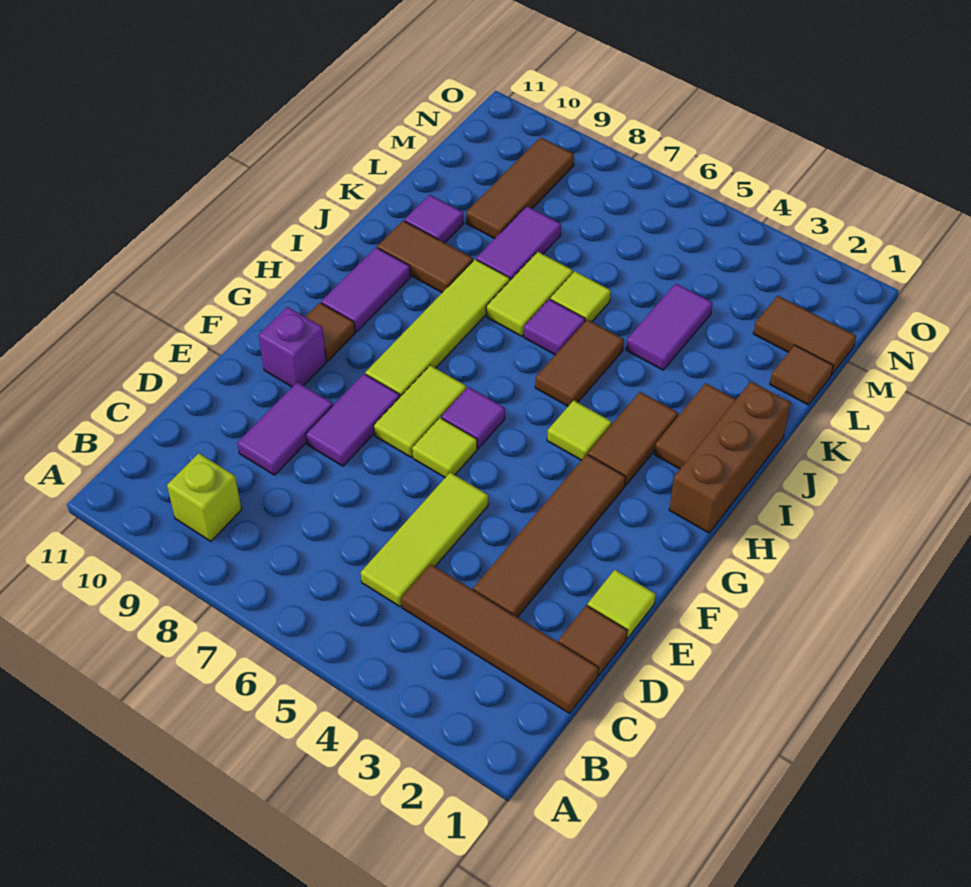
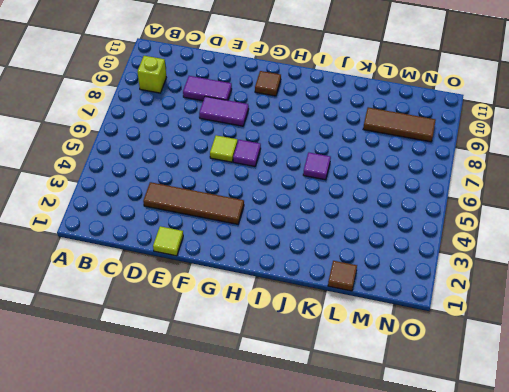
none -> brown tile C1:C4 level 1
none -> lime tile C5:E5 level 1
none -> brown tile D1 level 1
none -> lime tile F7:G7 level 1

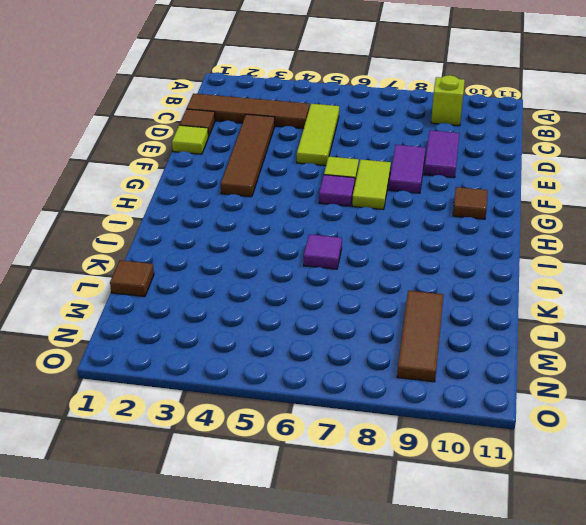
none -> purple brick F10 level 1
none -> lime tile G8:J8 level 1
none -> brown brick H1:J1 level 1
none -> brown tile H3:I3 level 1

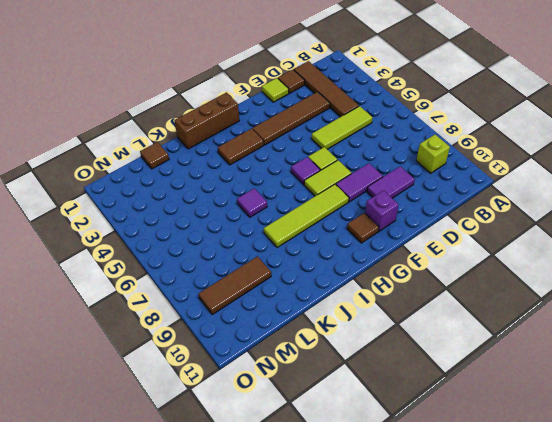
none -> lime tile H4 level 1
none -> purple tile H10:I10 level 1
none -> brown tile I2:J2 level 1
none -> brown tile I5:J5 level 1

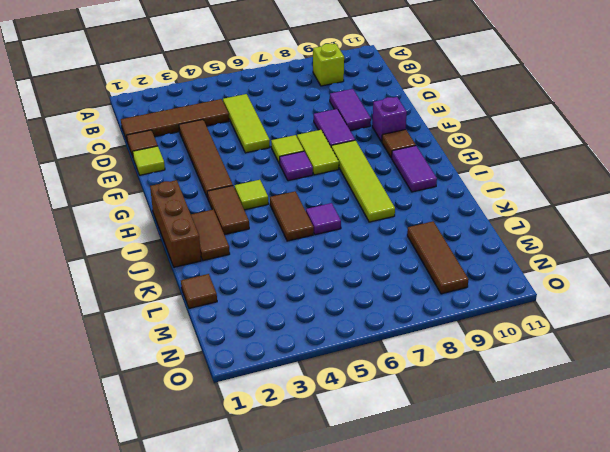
none -> lime tile J7:K7 level 1
none -> brown tile J9:J10 level 1
none -> purple tile K4:L4 level 1
none -> lime tile K6 level 1

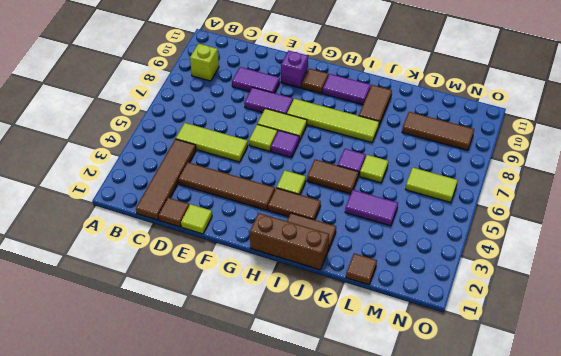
lime tile M6:N6 level 1 -> lime tile J7:K7 level 1
none -> purple tile K8:L8 level 1
none -> purple tile K10 level 1
none -> brown tile M1:M2 level 1

